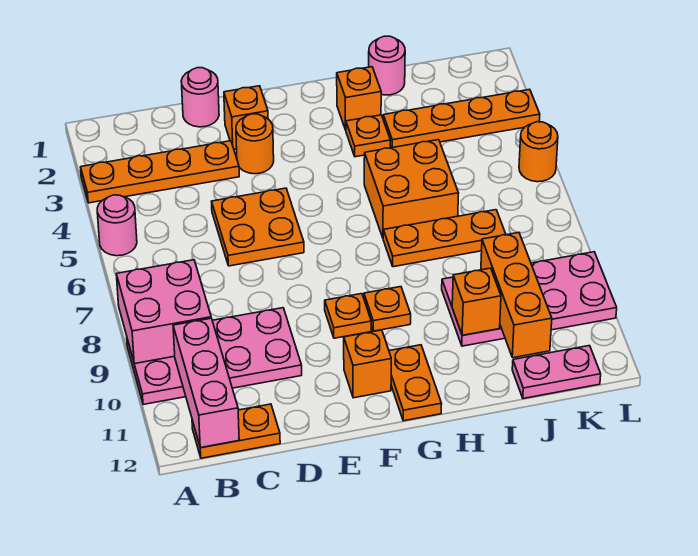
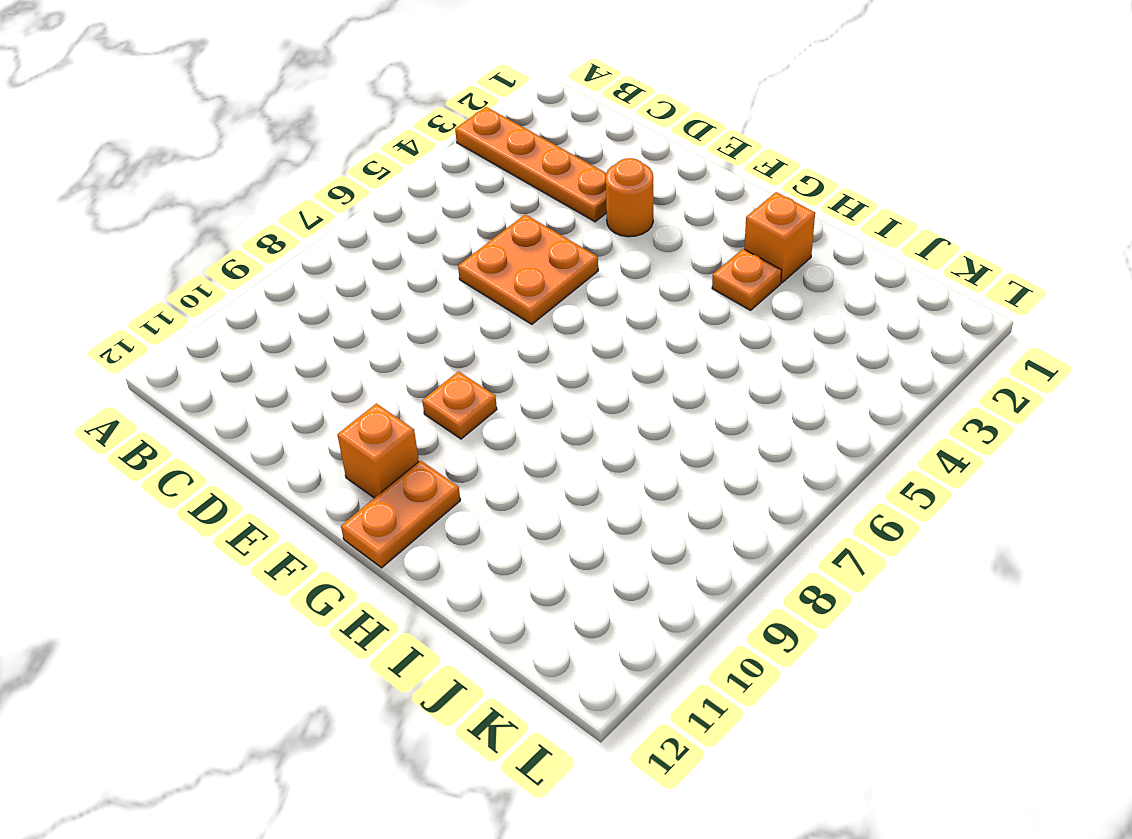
none -> pink round brick A5 level 1
none -> pink plate A9:D10 level 1
none -> orange plate B12:C12 level 1

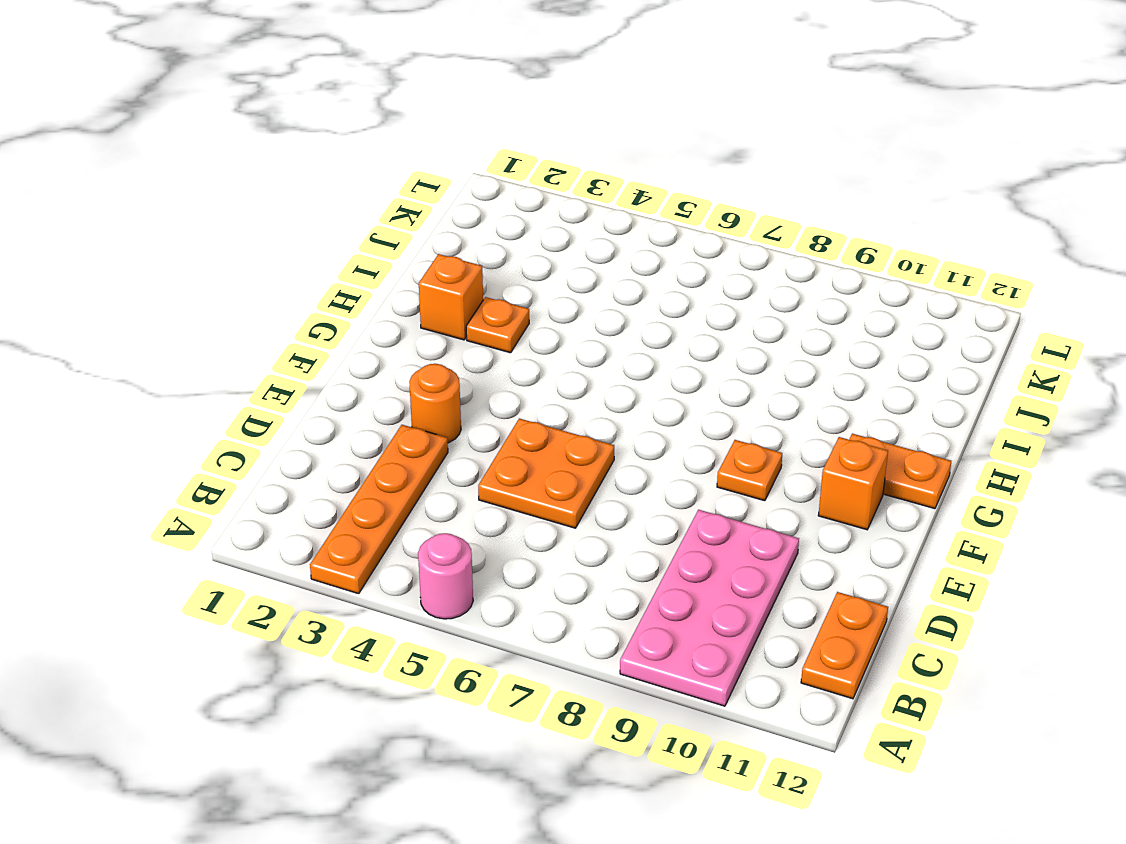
none -> pink round brick D1 level 1
none -> orange brick E2 level 1
none -> orange plate G9 level 1

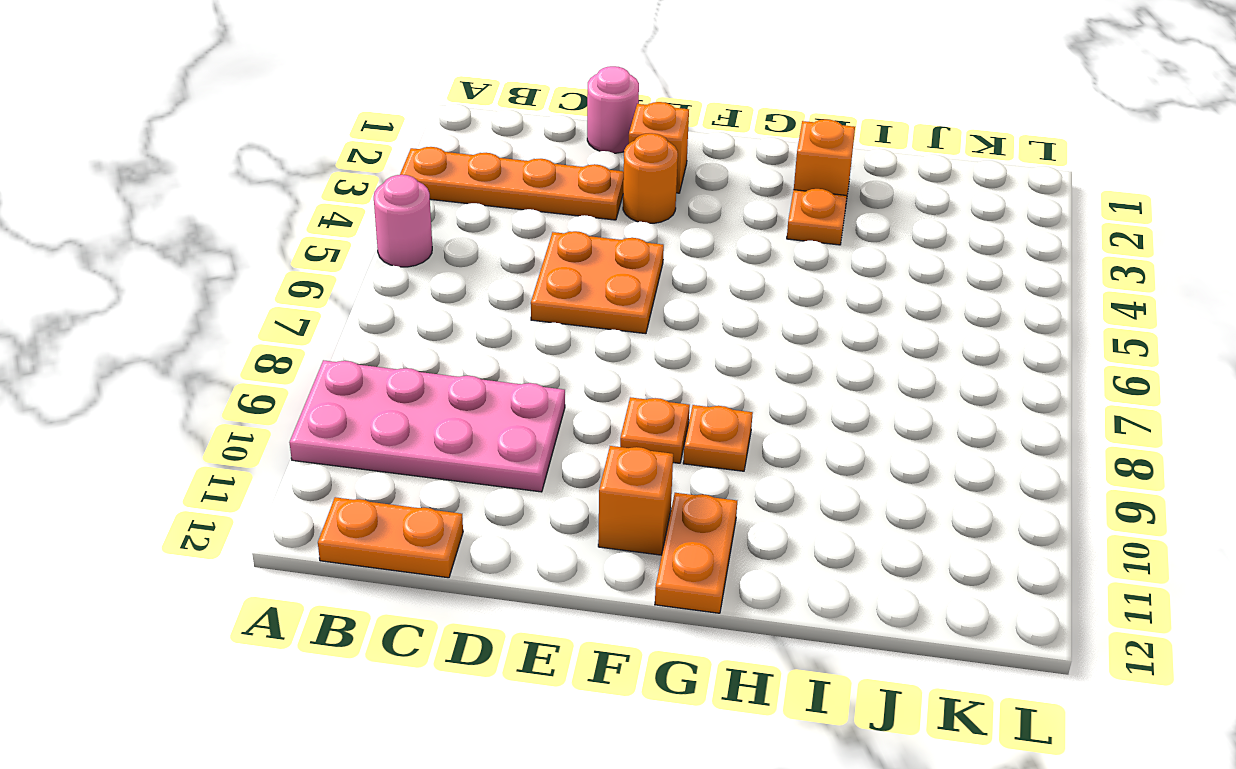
none -> orange brick H5:I6 level 1
none -> orange plate H7:J7 level 1
none -> pink round brick I1 level 1

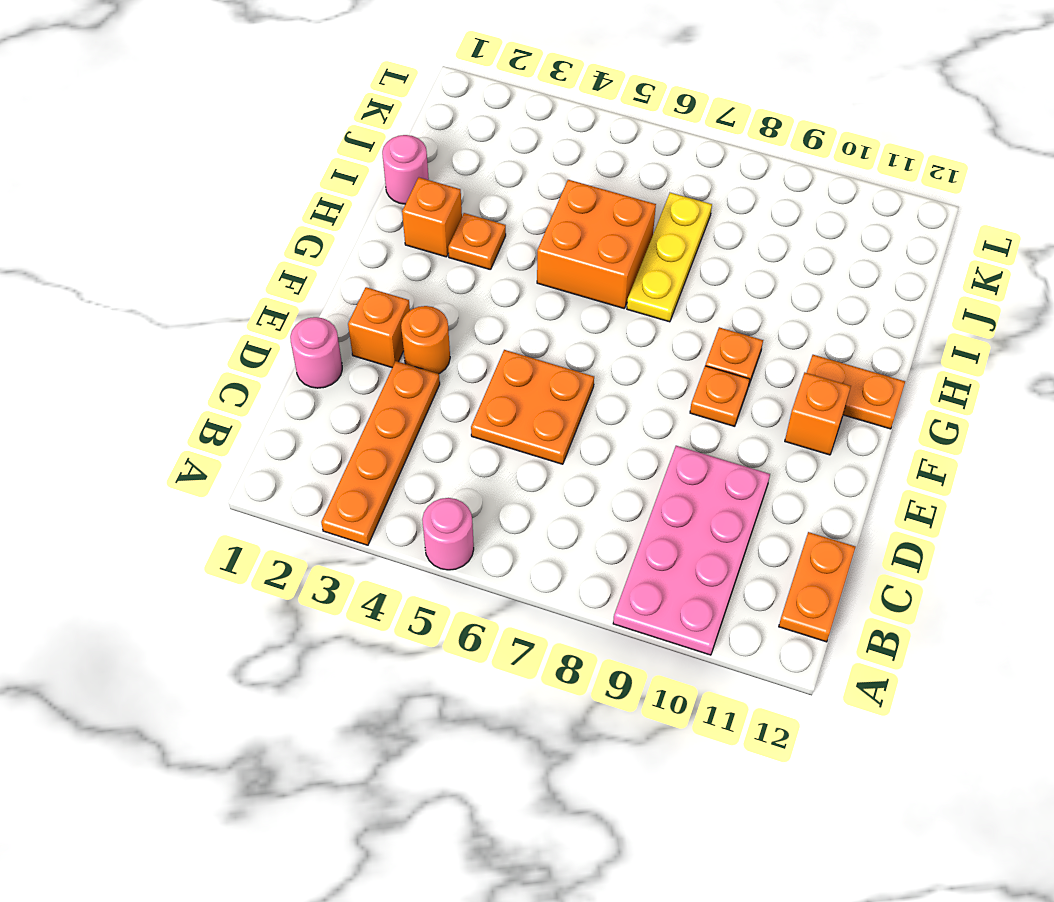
yellow plate H7:J7 level 1 -> orange plate H7:J7 level 1
none -> orange plate I3:L3 level 1
none -> pink plate I9:L10 level 1
none -> pink plate J12:K12 level 1

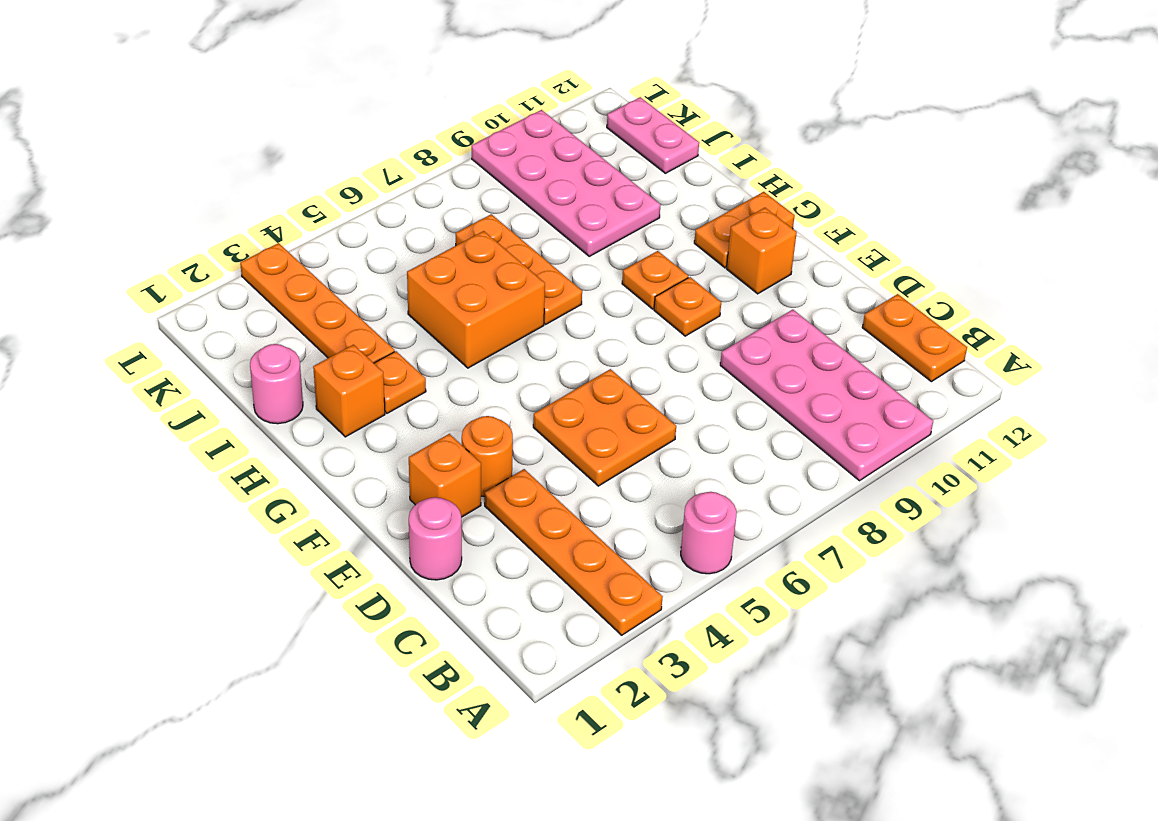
none -> orange round brick L5 level 1
none -> pink brick A8:B9 level 2
none -> pink brick B10:B12 level 2

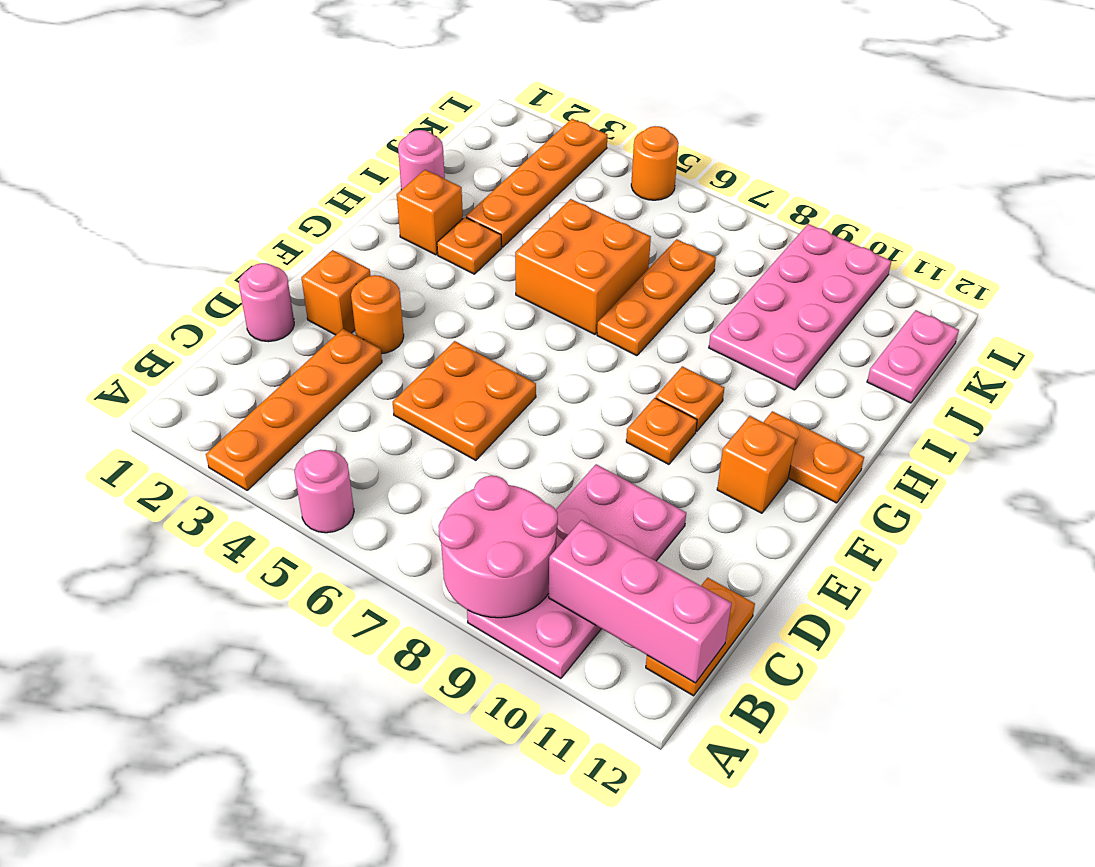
pink round brick A8:B9 level 2 -> pink brick A8:B9 level 2
none -> orange brick I10 level 2
none -> orange brick J9:J11 level 2

